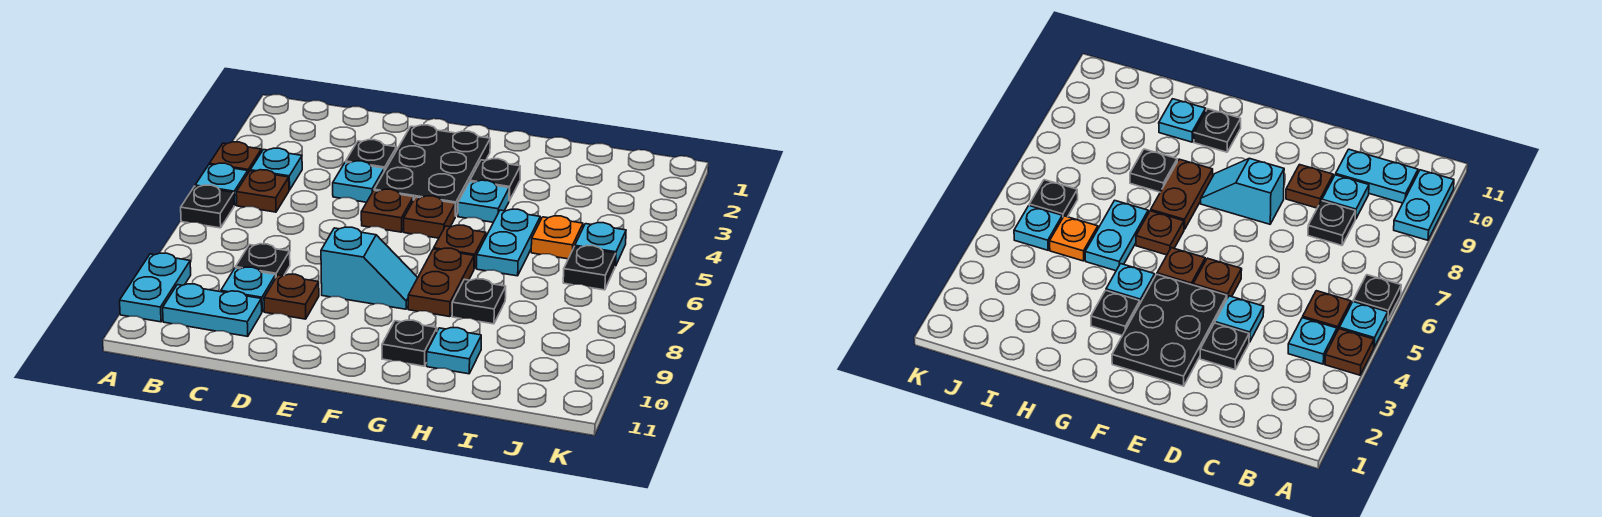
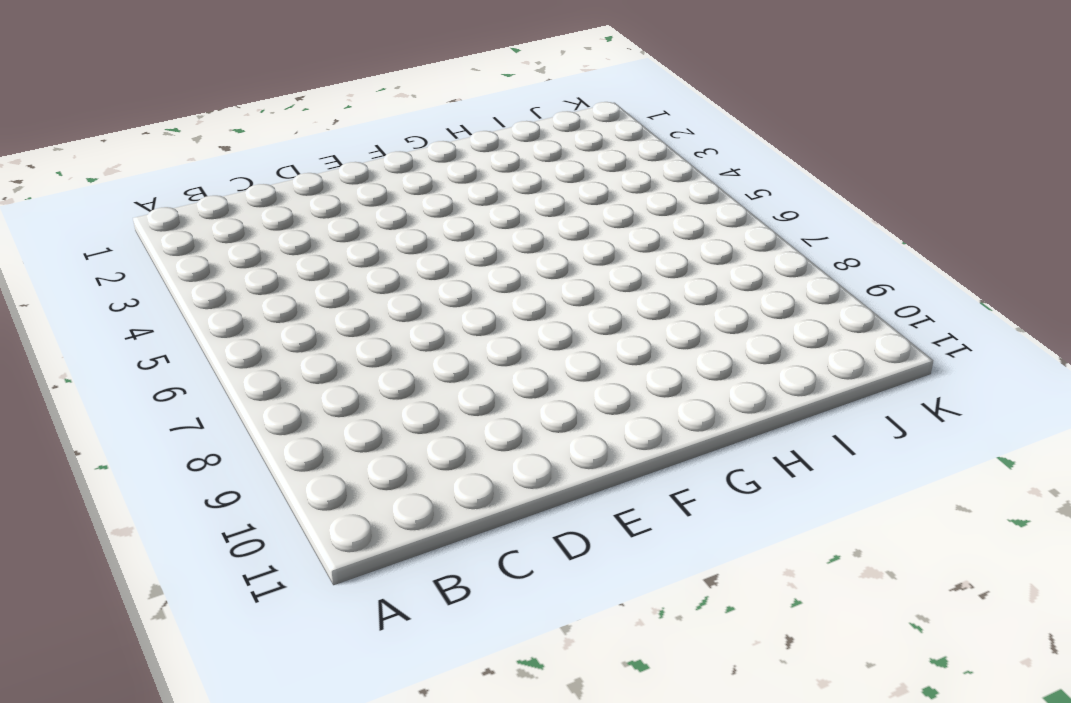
none -> brown plate A4 level 1
none -> cyan plate A5 level 1
none -> black plate A6 level 1

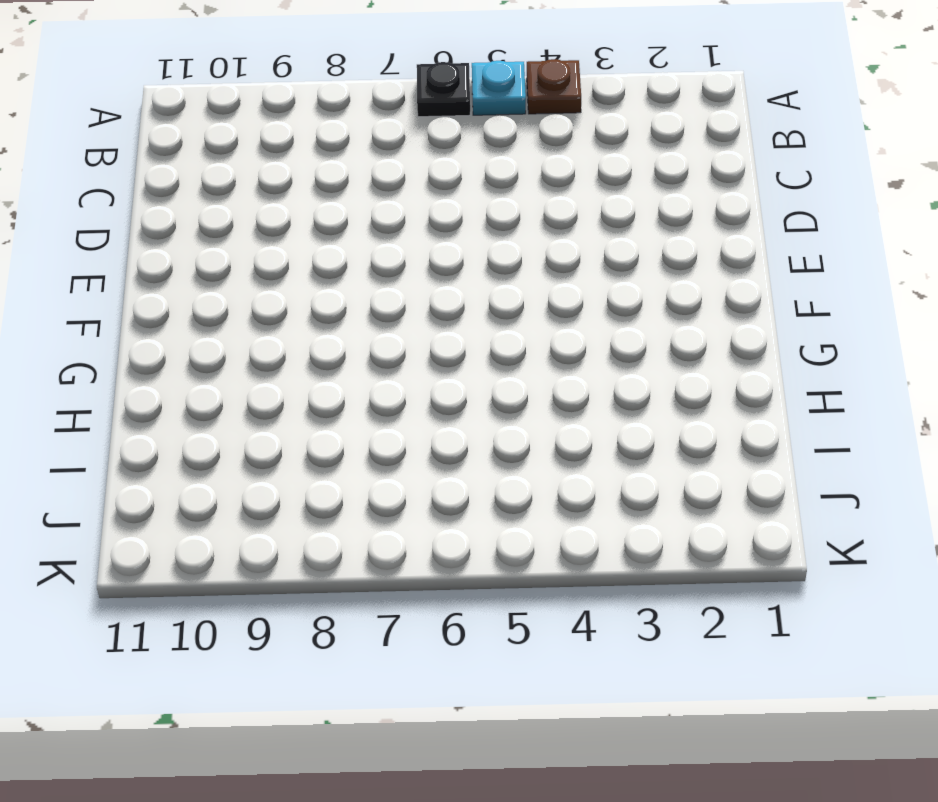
none -> cyan plate A9:A10 level 1
none -> cyan plate B4 level 1
none -> brown plate B5 level 1

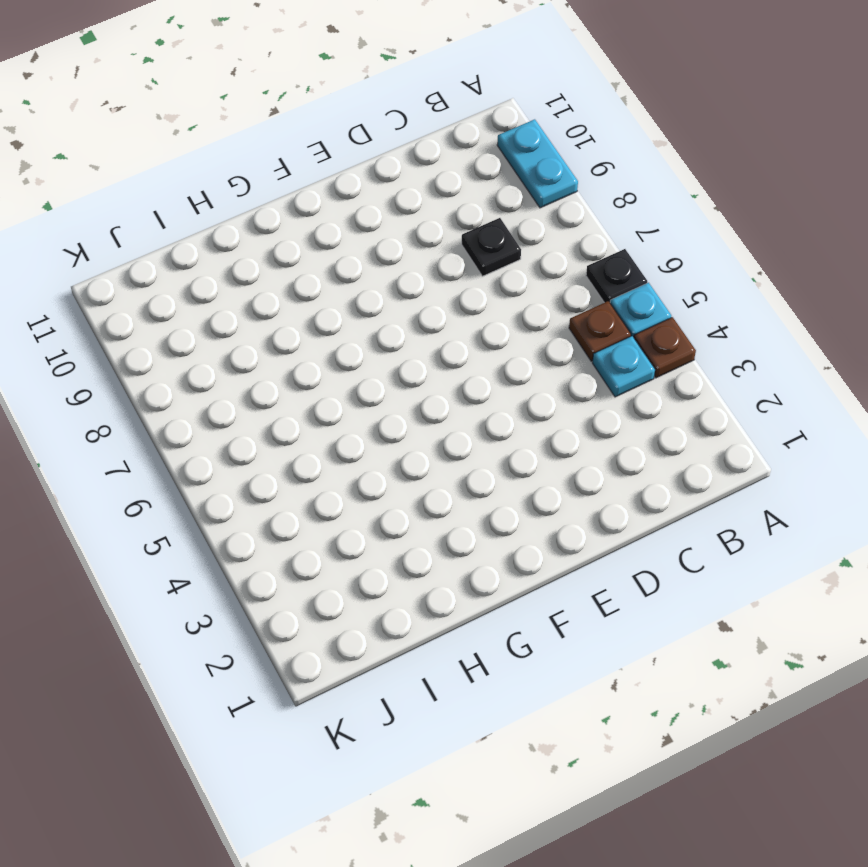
none -> cyan plate B10:C10 level 1
none -> cyan plate C9 level 1
none -> black plate D3 level 1

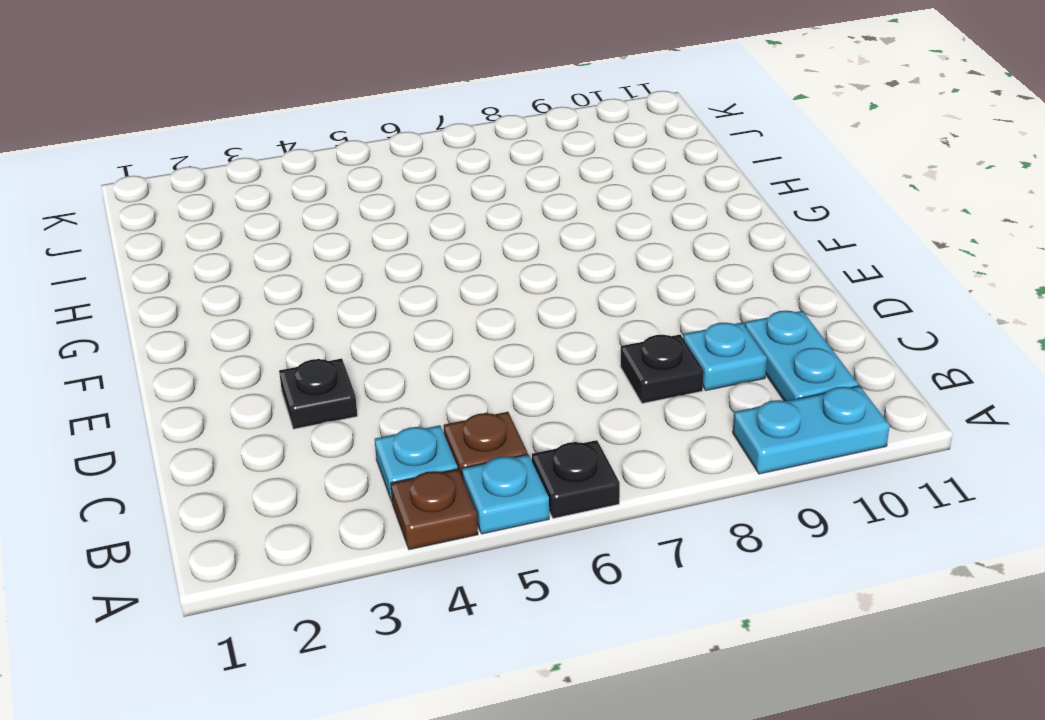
none -> cyan plate D4 level 1
none -> brown plate D9 level 1
none -> black plate E2:F4 level 1

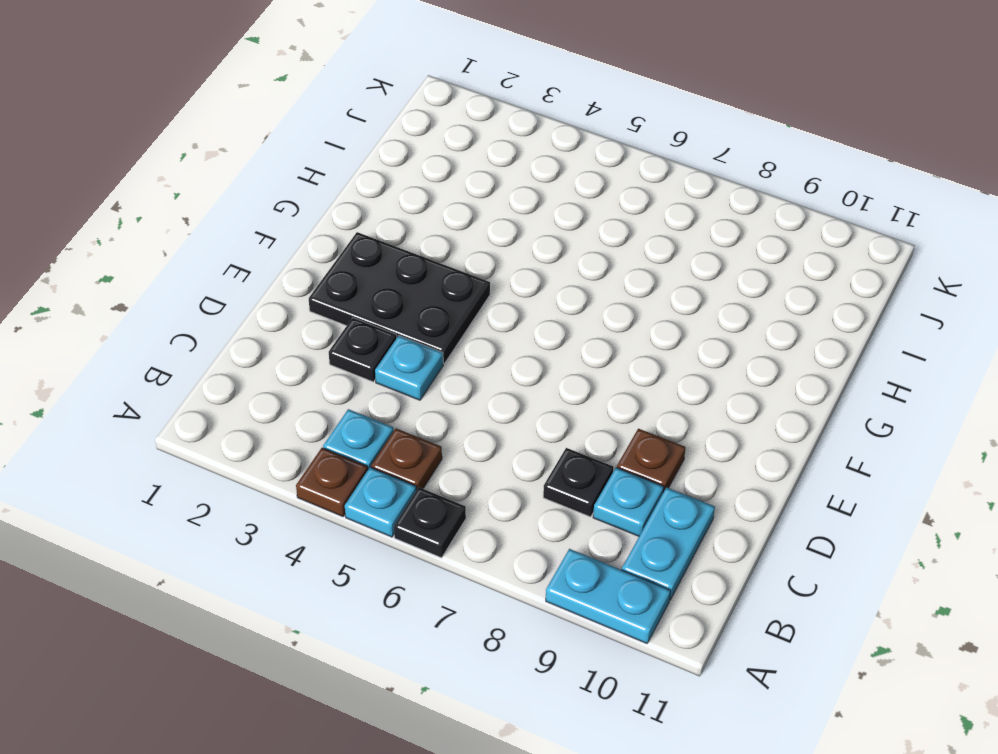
none -> brown plate E5 level 1
none -> cyan slope E8:F8 level 1 top E
none -> brown plate F5 level 1

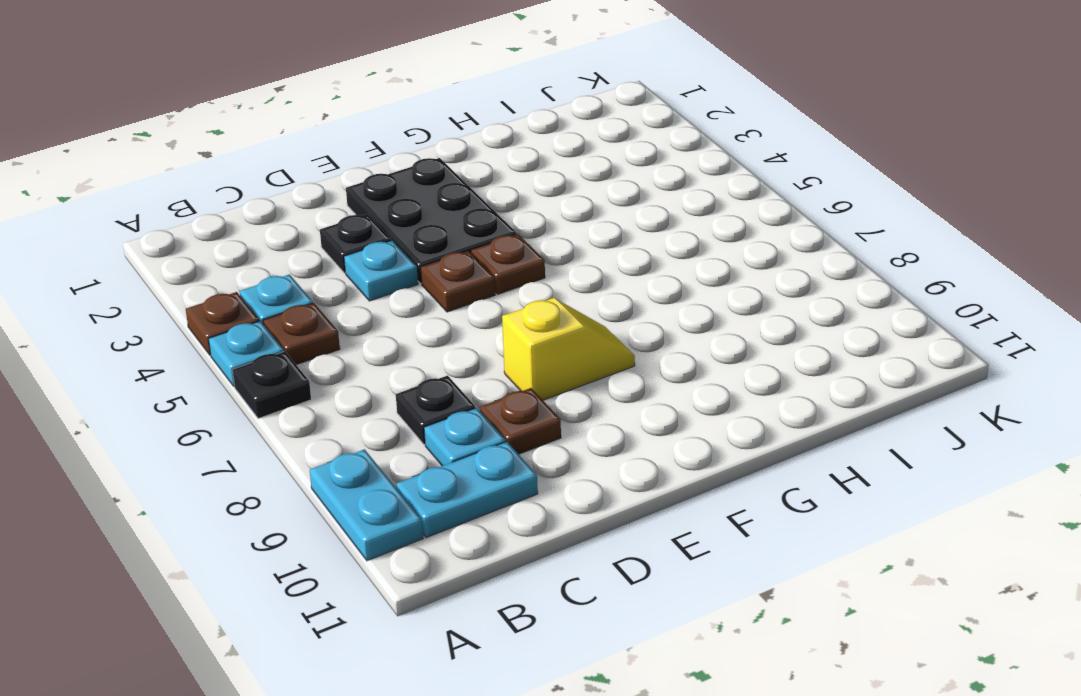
yellow slope E8:F8 level 1 top E -> cyan slope E8:F8 level 1 top E
none -> black plate G3 level 1
none -> cyan plate G4 level 1
none -> brown plate G6 level 1

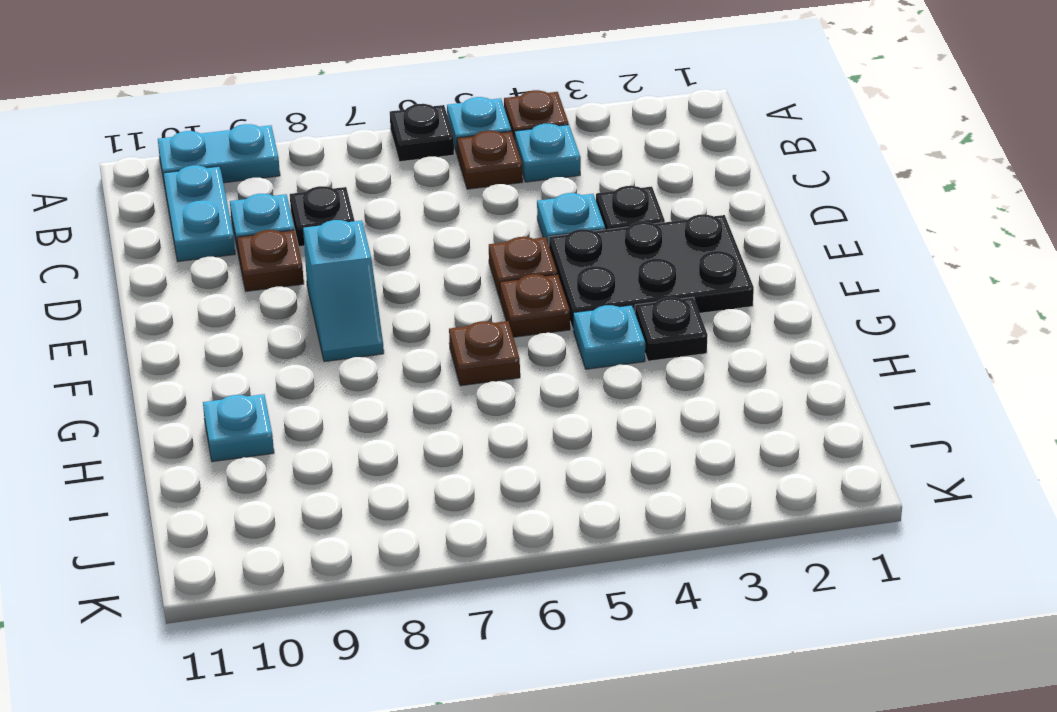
none -> brown plate G7:G8 level 1
none -> black plate G10 level 1
none -> cyan plate H5:H6 level 1

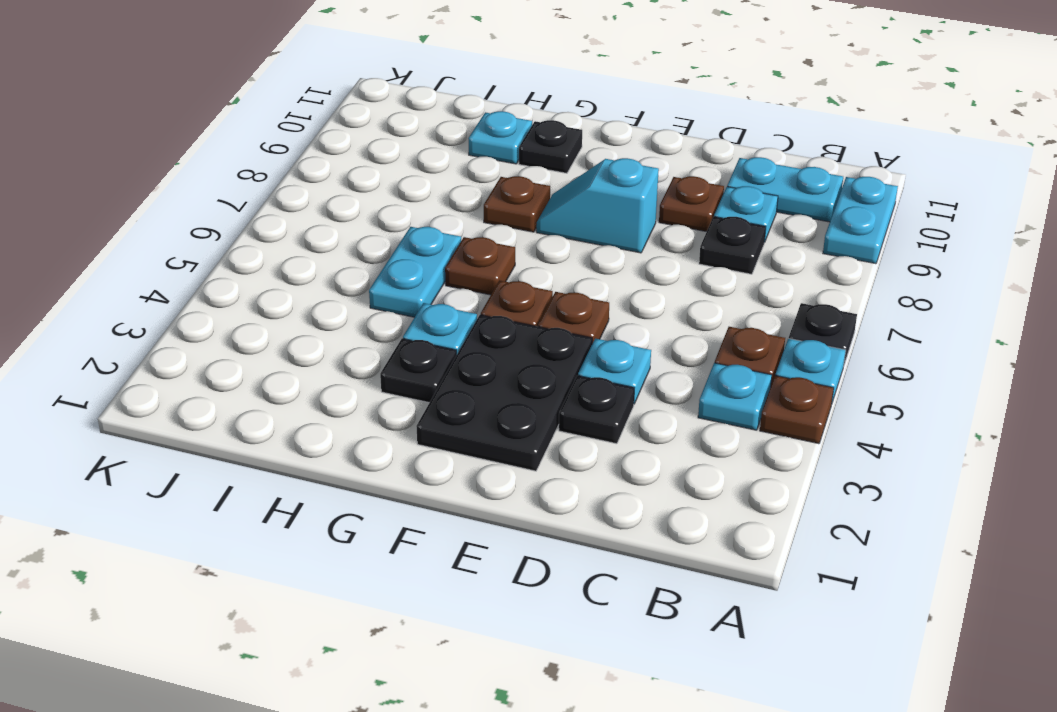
brown plate G8 level 1 -> brown plate G7:G8 level 1
none -> black plate H8 level 1
none -> orange plate I5 level 1
none -> cyan plate J5 level 1

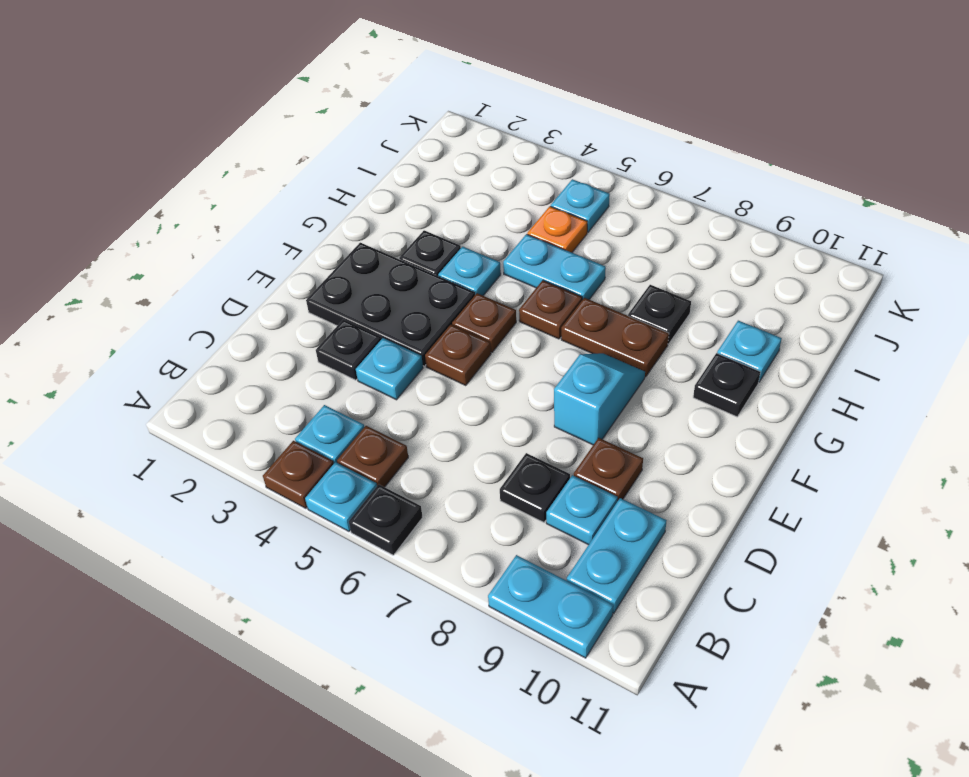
none -> black plate J6 level 1

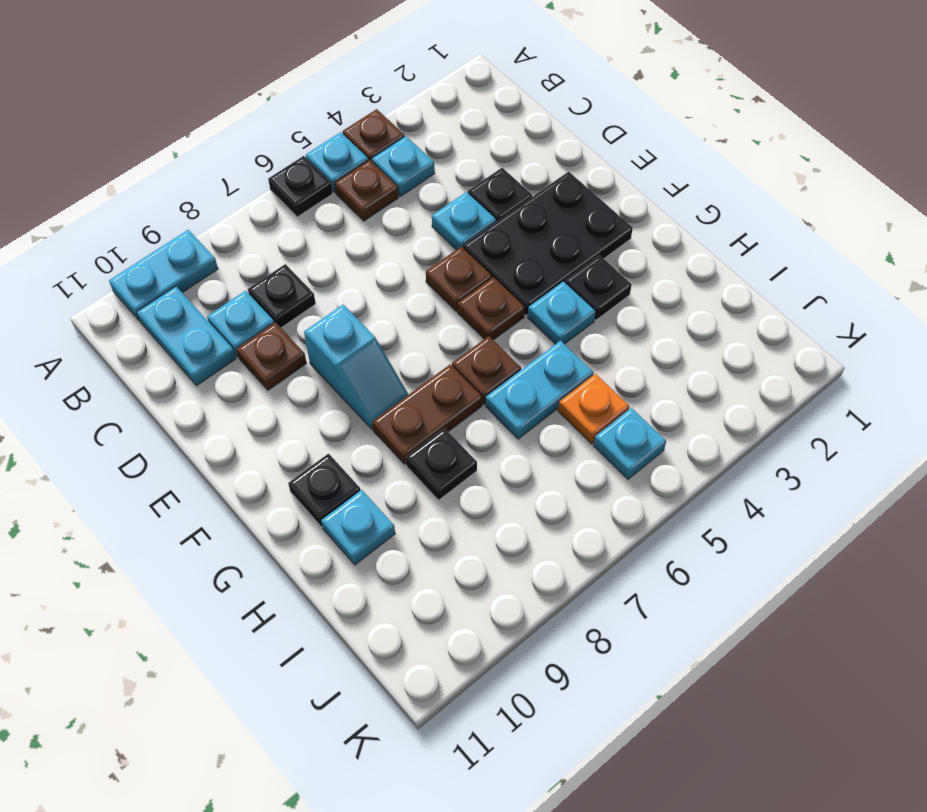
none -> black plate J6 level 1

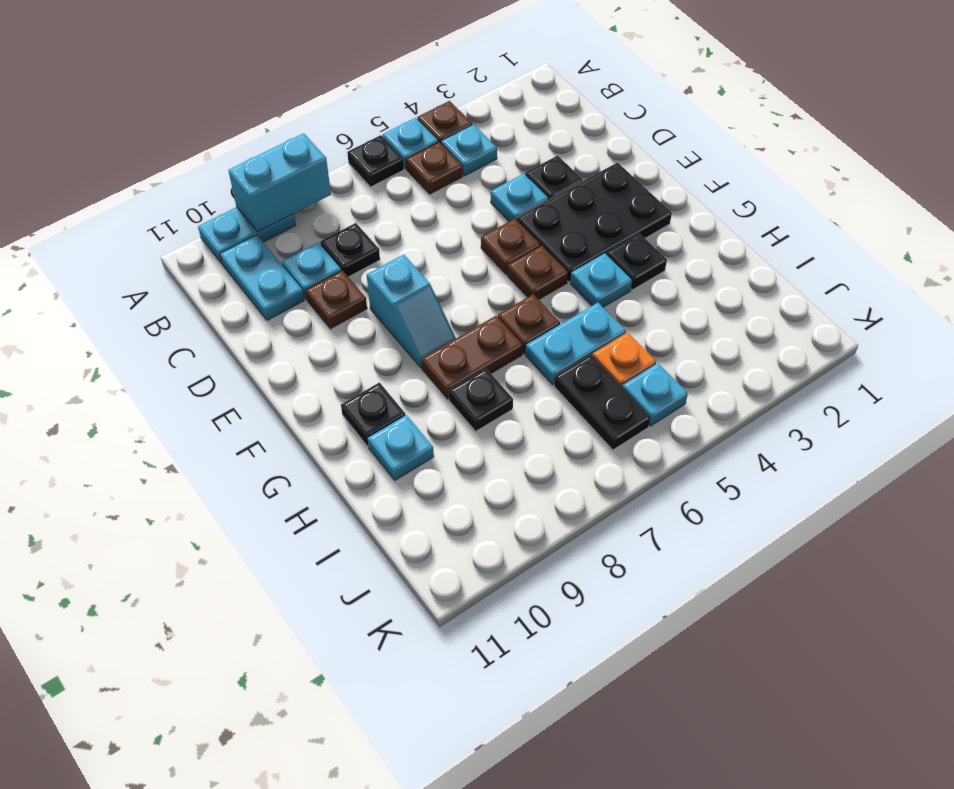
cyan brick A8:A9 level 2 -> none
black plate I6:J6 level 1 -> black plate J6 level 1

